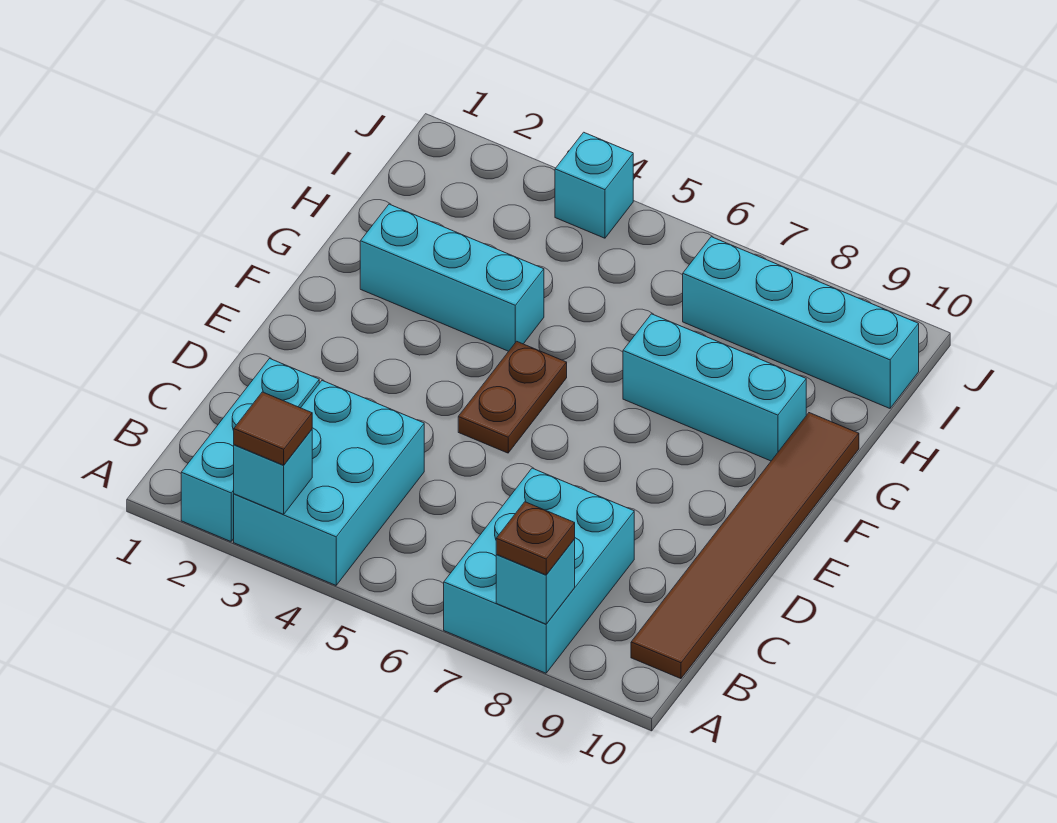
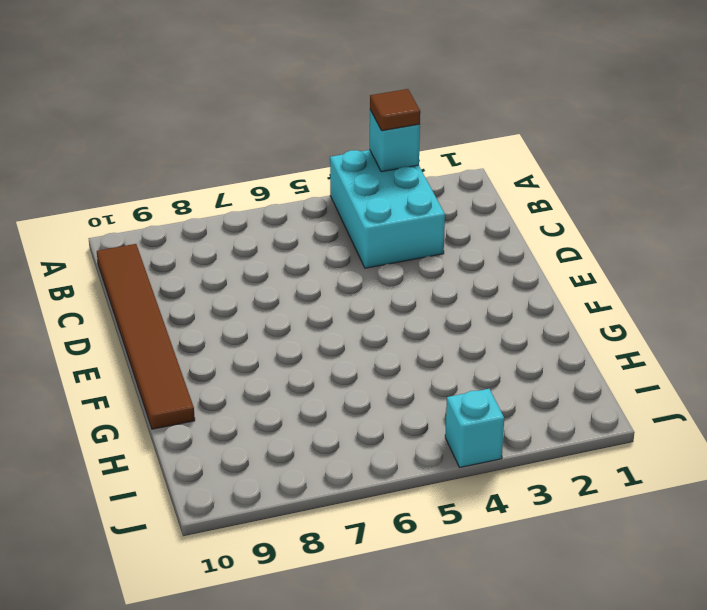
none -> cyan brick A2:C2 level 1
none -> cyan brick A7:C8 level 1
none -> brown plate E5:F5 level 1

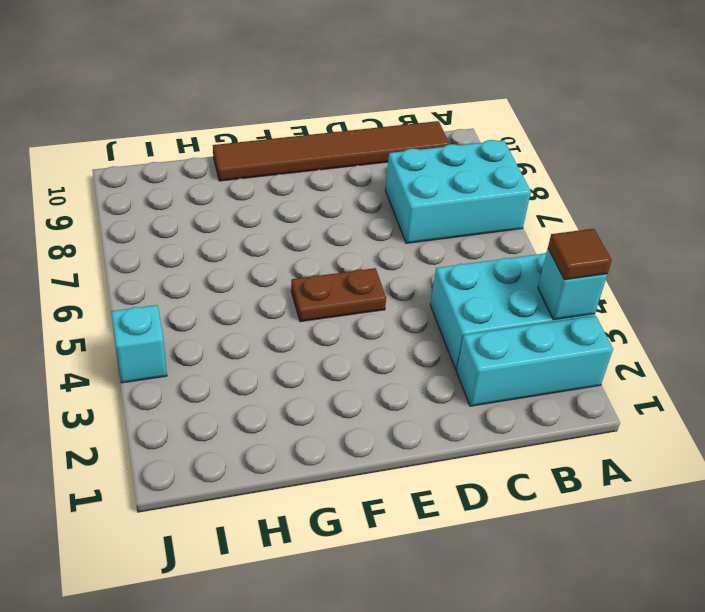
none -> cyan brick G2:G4 level 1
none -> cyan brick G7:G9 level 1
none -> cyan brick I7:I10 level 1

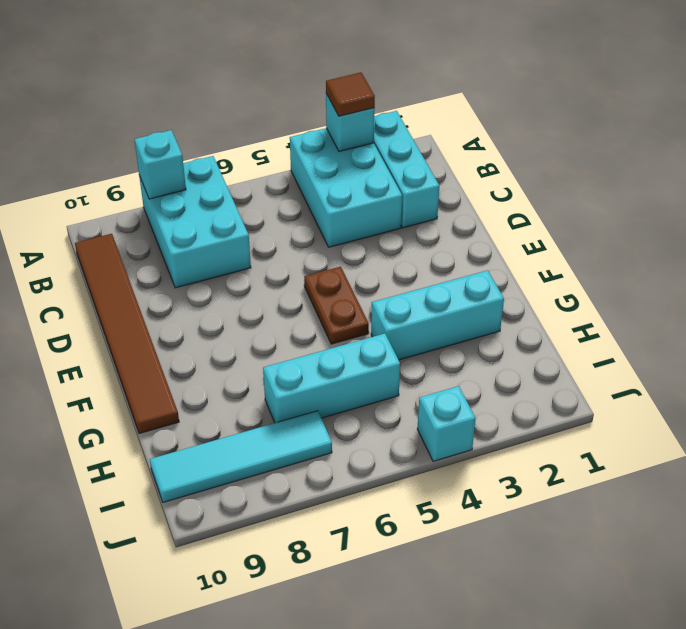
cyan brick H5:H7 level 1 -> cyan brick G7:G9 level 1
cyan tile I7:I10 level 1 -> cyan brick I7:I10 level 1
none -> brown plate A8 level 3

